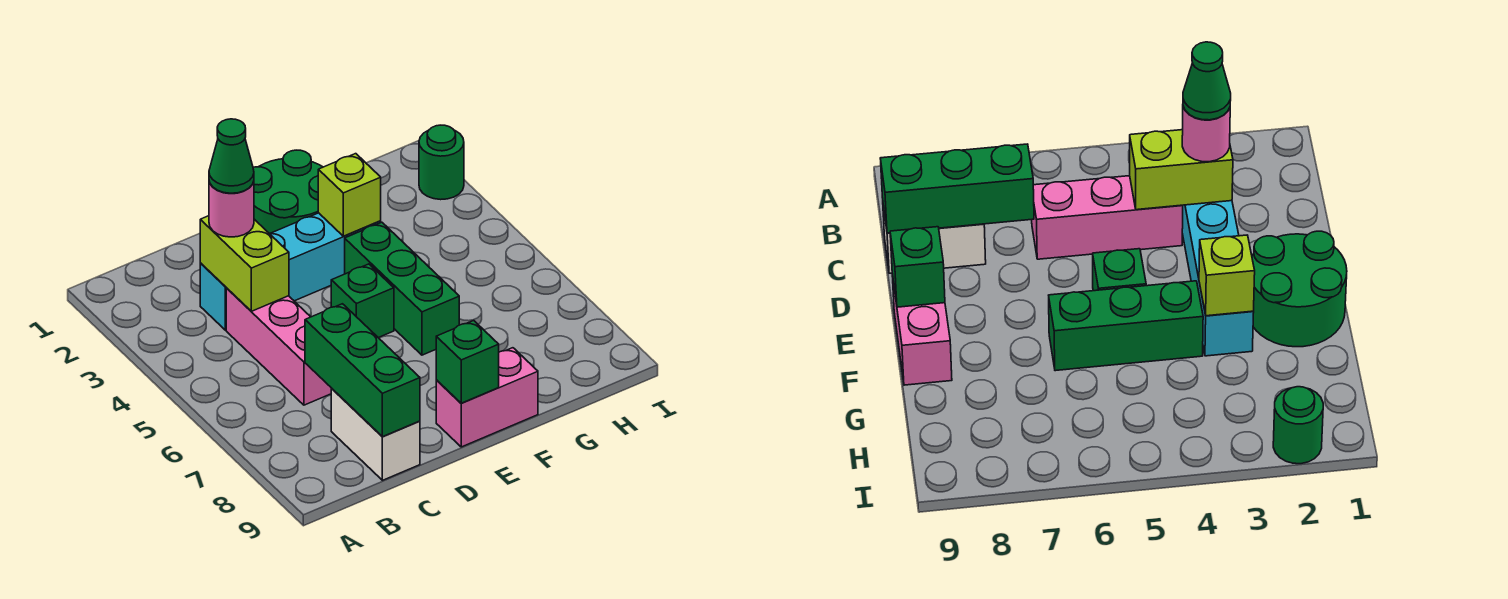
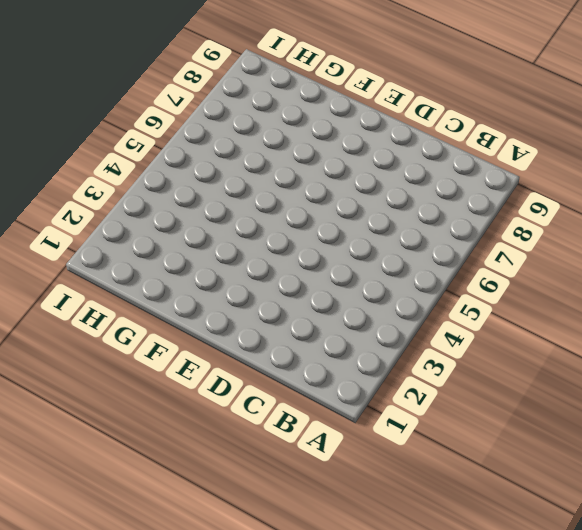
none -> cyan brick C3:F3 level 1
none -> pink brick C4:C6 level 1
none -> white brick C8:C9 level 1

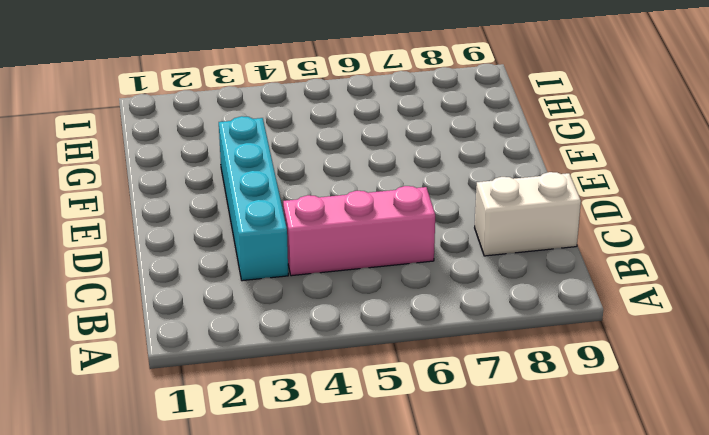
none -> green round brick E1:F2 level 1
none -> green brick E5 level 1
none -> pink brick E9:F9 level 1

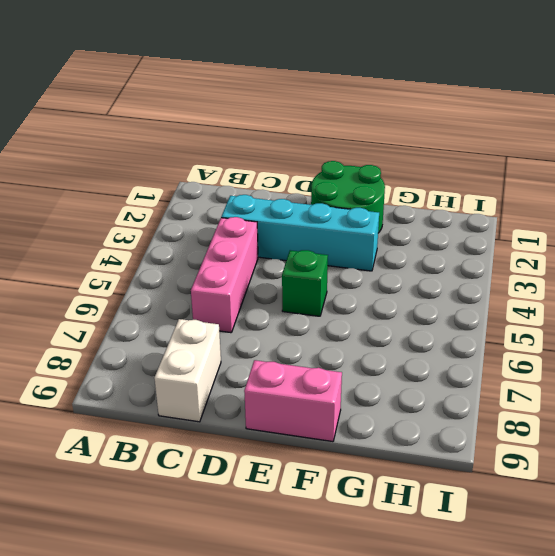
none -> green brick F4:F6 level 1
none -> green round brick I2 level 1
none -> lime brick C3:C4 level 2

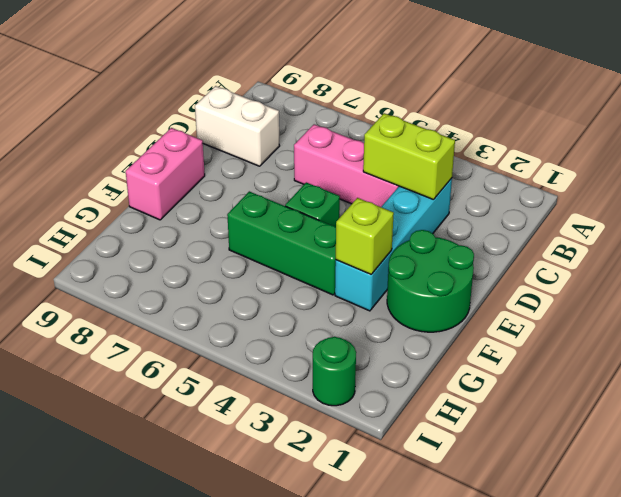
none -> green brick C7:C9 level 2
none -> green brick E9 level 2
none -> pink round brick C3 level 3

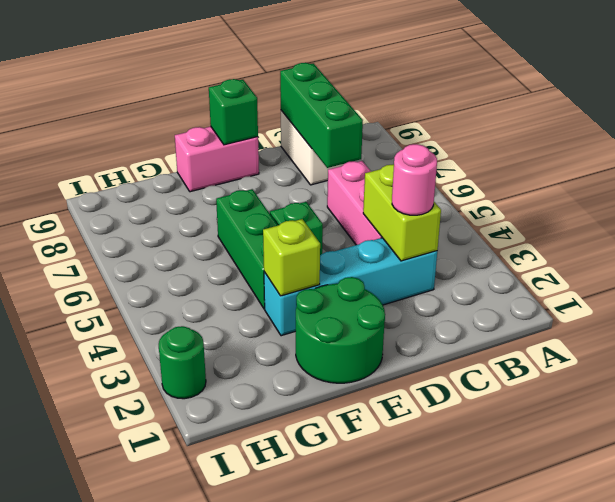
none -> green cone C3 level 4

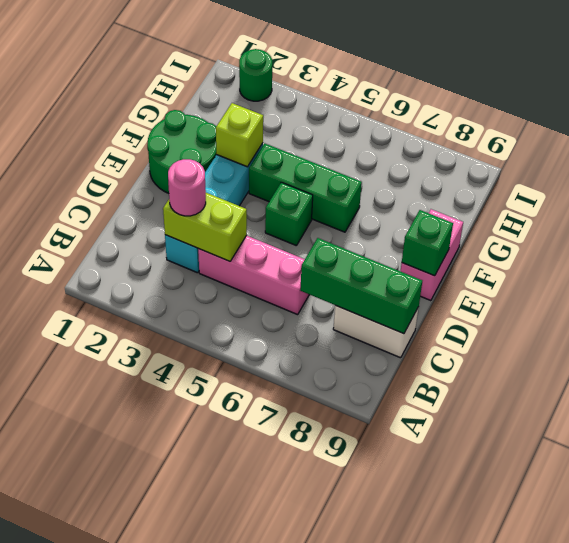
none -> green cone C3 level 4

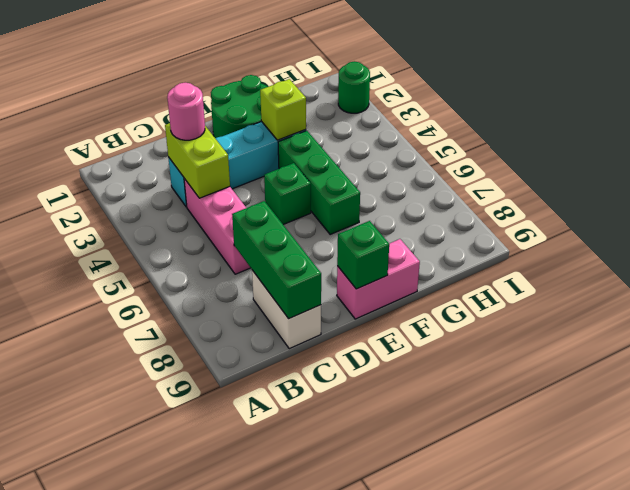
none -> green cone C3 level 4

